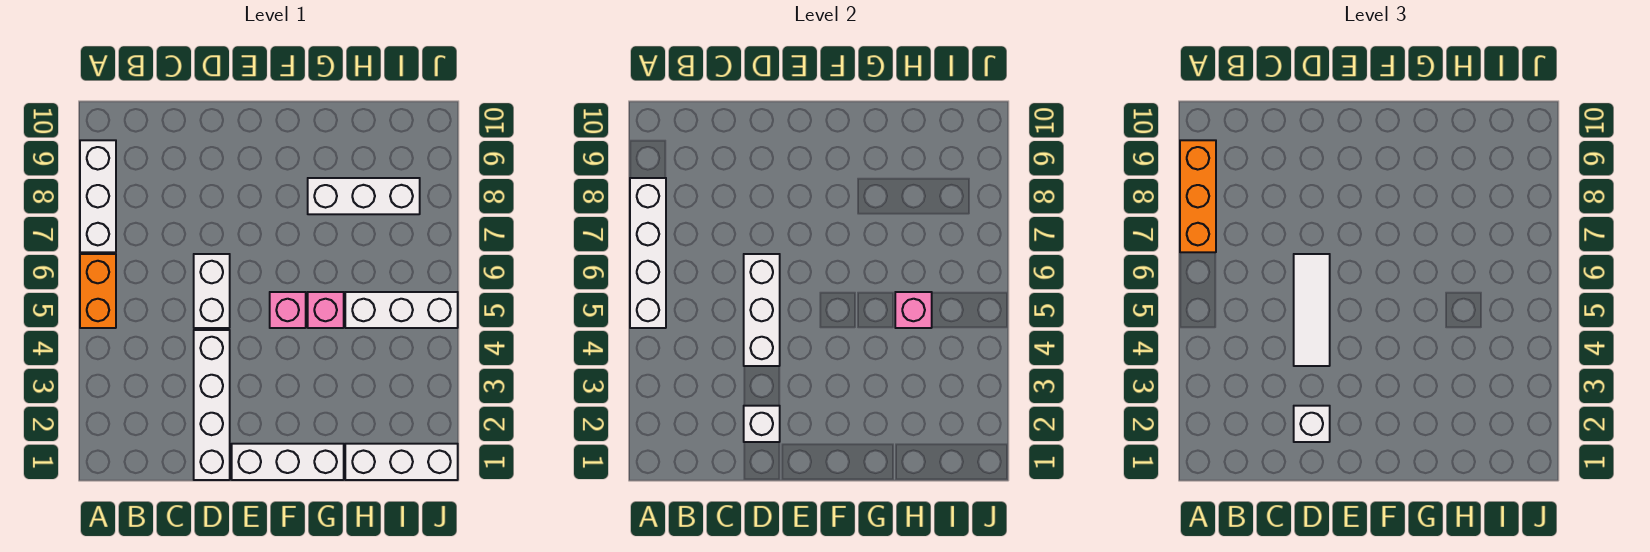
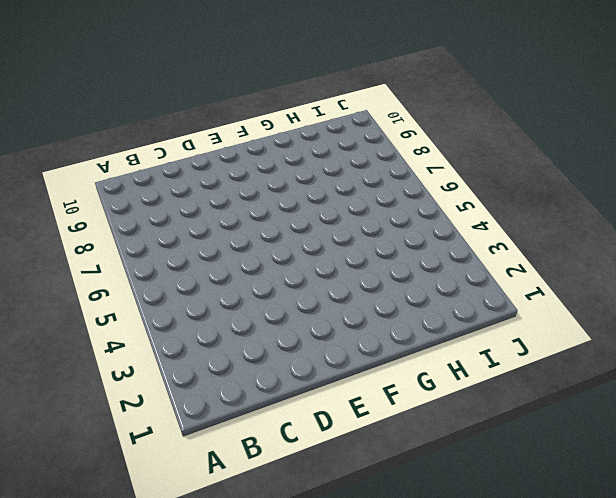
none -> orange brick A5:A6 level 1
none -> white brick A7:A9 level 1
none -> white brick D1:D4 level 1

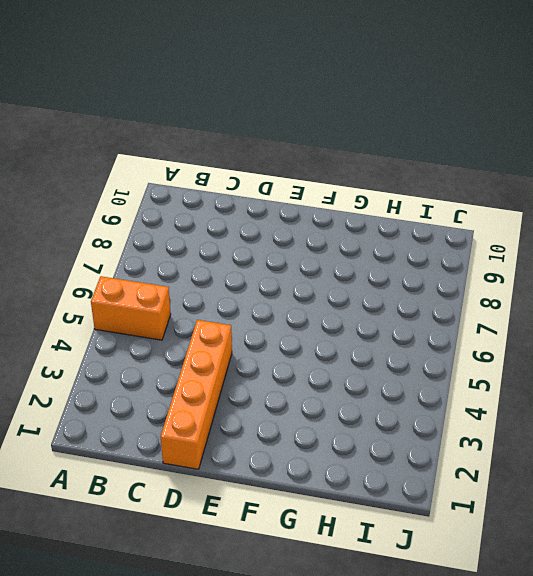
orange brick A5:B5 level 1 -> orange brick A5:A6 level 1
orange brick D1:D4 level 1 -> white brick D1:D4 level 1
none -> white brick A7:A9 level 1
none -> white brick D5:D6 level 1
none -> white brick E1:G1 level 1

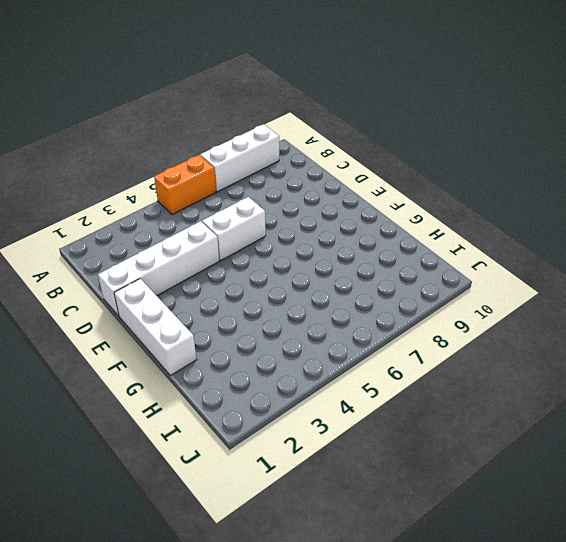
none -> pink brick F5 level 1
none -> pink brick G5 level 1
none -> white brick G8:I8 level 1

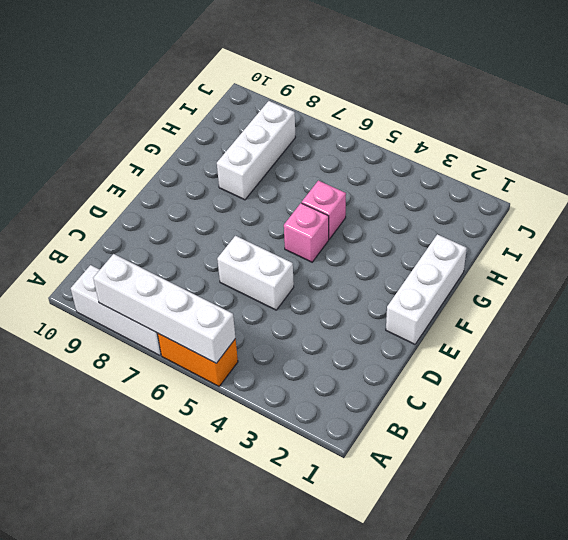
none -> white brick D1:D4 level 1
none -> white brick H1:J1 level 1
none -> white brick H5:J5 level 1

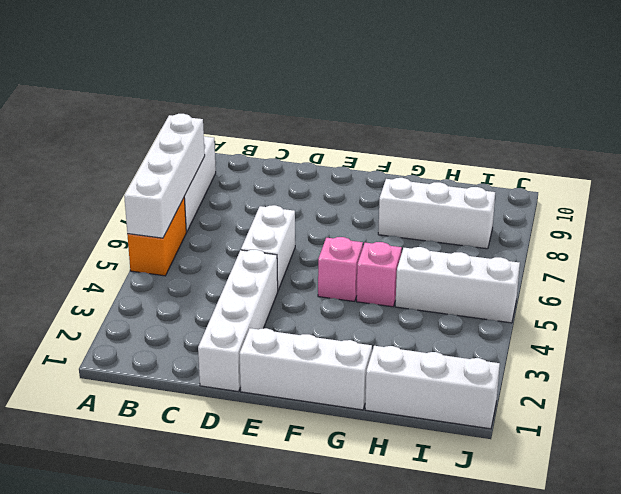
none -> white brick D2 level 2
none -> white brick D4:D6 level 2
none -> pink brick H5 level 2

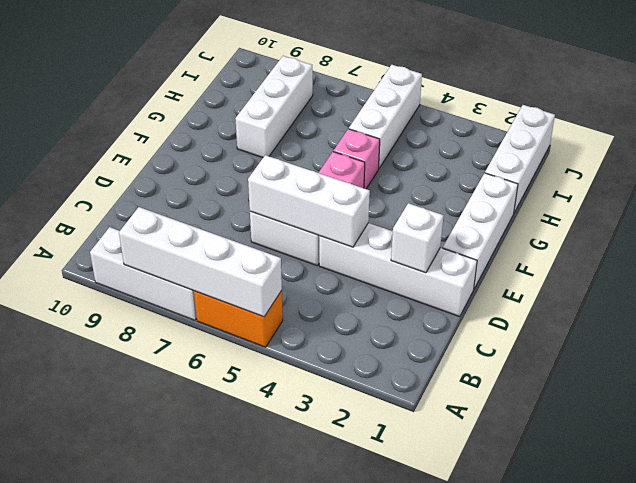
none -> pink brick H5 level 2
none -> orange brick A7:A9 level 3
none -> white brick D2 level 3

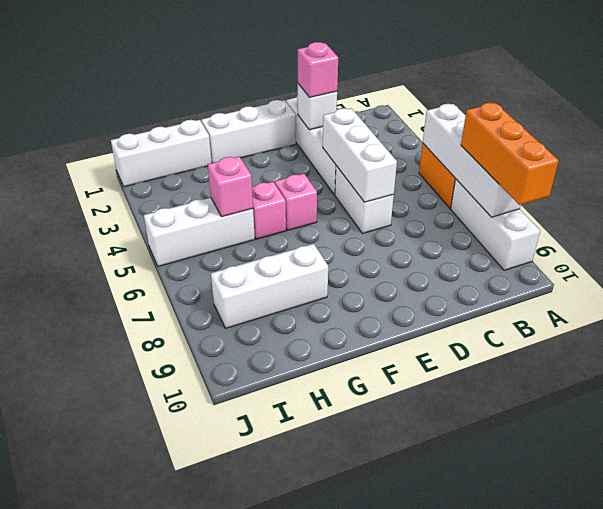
pink brick D2 level 3 -> white brick D2 level 3
none -> white tile D4:D6 level 3

